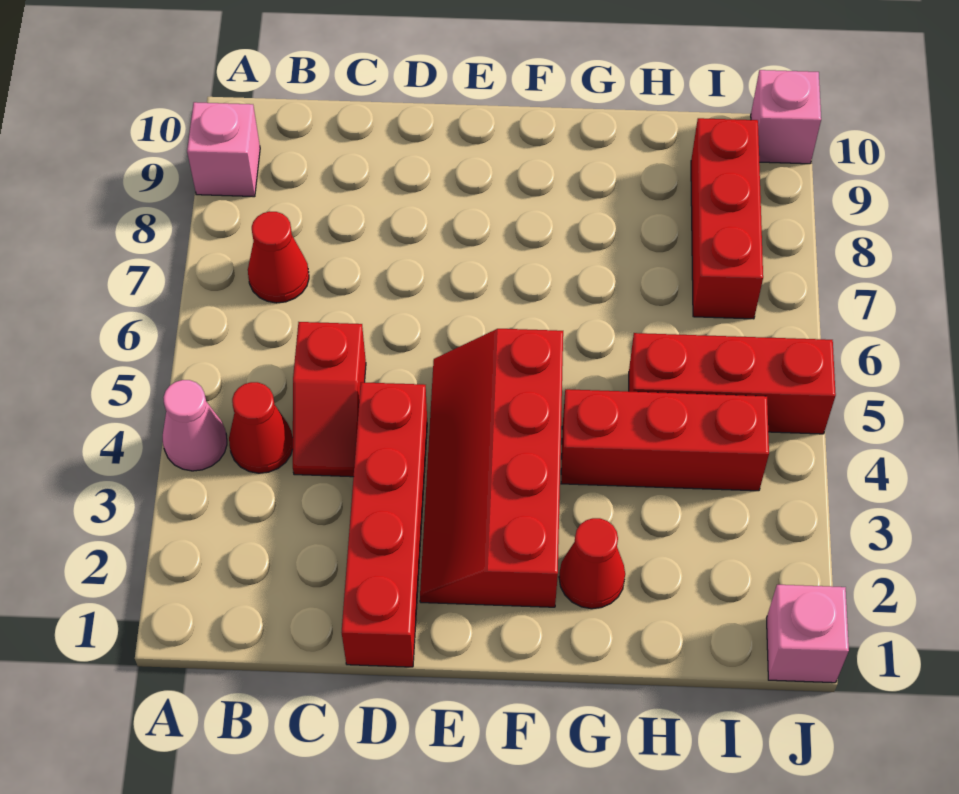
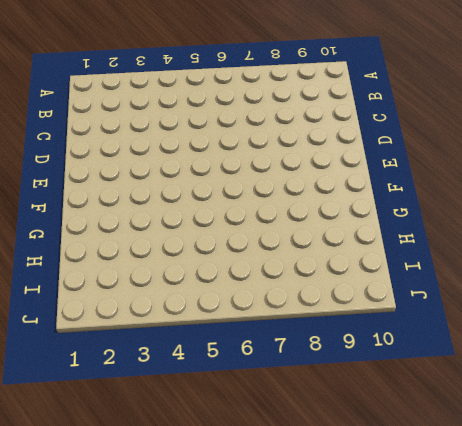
none -> pink cone A4 level 1
none -> pink brick A9 level 1
none -> red cone B4 level 1

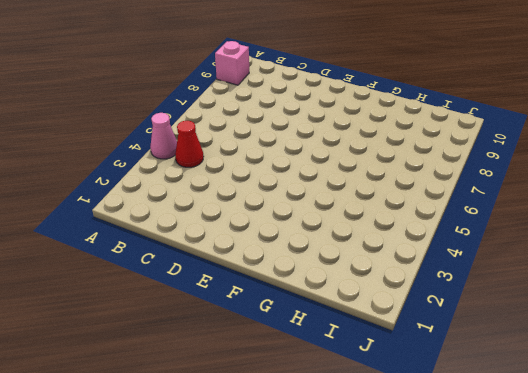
none -> red cone B7 level 1
none -> red slope C4:C5 level 1 top 5
none -> red brick D1:D4 level 1

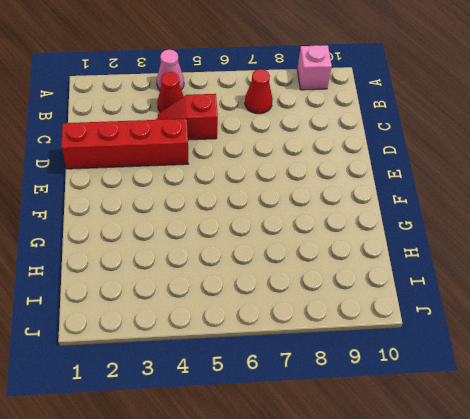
none -> red slope E2:F5 level 1 top F
none -> red cone G2 level 1
none -> red brick G4:I4 level 1

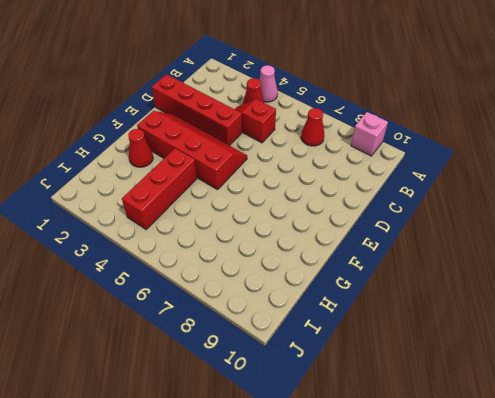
none -> red brick H5:J5 level 1
none -> red brick I7:I9 level 1
none -> pink brick J1 level 1

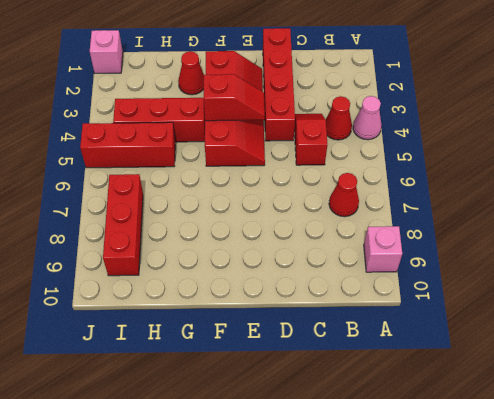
red slope E4:F4 level 2 top F -> none
none -> pink brick J10 level 1

